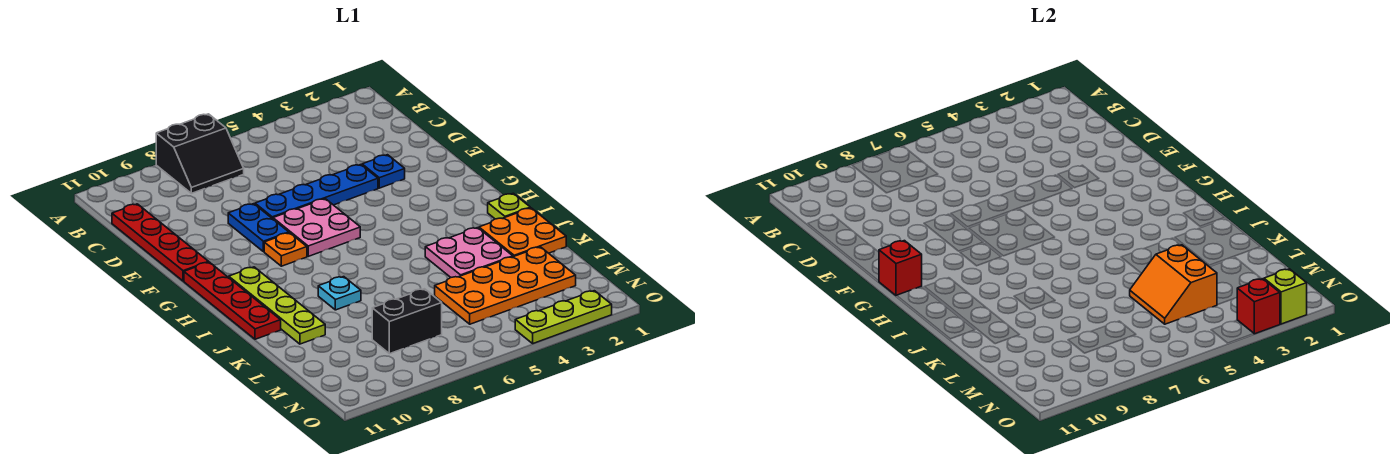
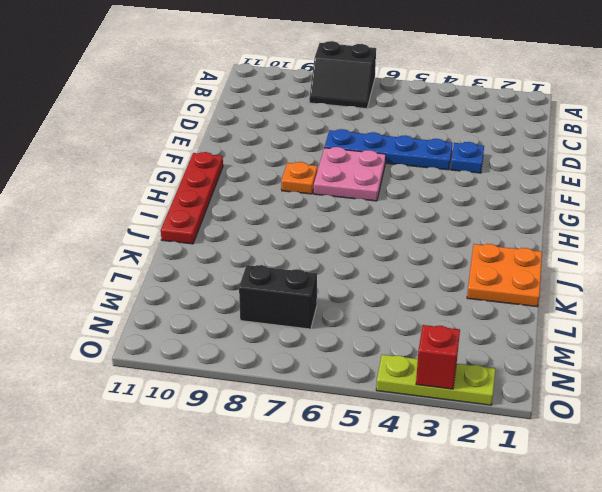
none -> red plate C11:F11 level 1
none -> blue plate E8:F8 level 1
none -> lime plate H10:K10 level 1

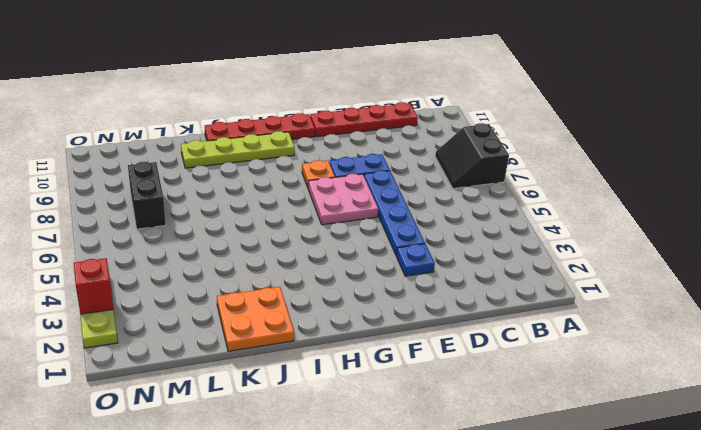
none -> lime plate I1 level 1
none -> pink plate J3:K4 level 1
none -> cyan plate J8 level 1

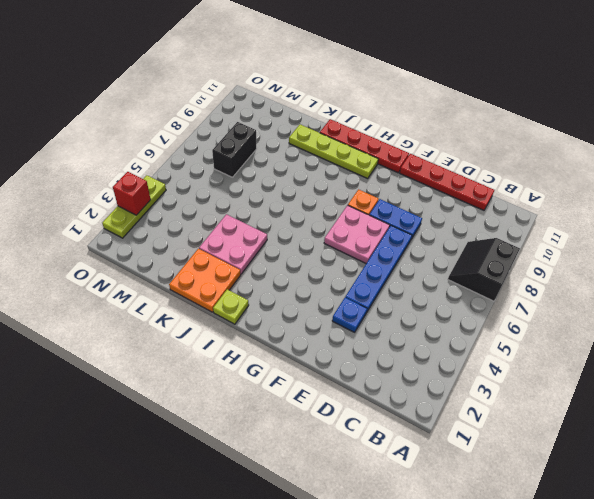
none -> cyan plate J8 level 1
none -> orange plate L2:M5 level 1
none -> red brick G11 level 2

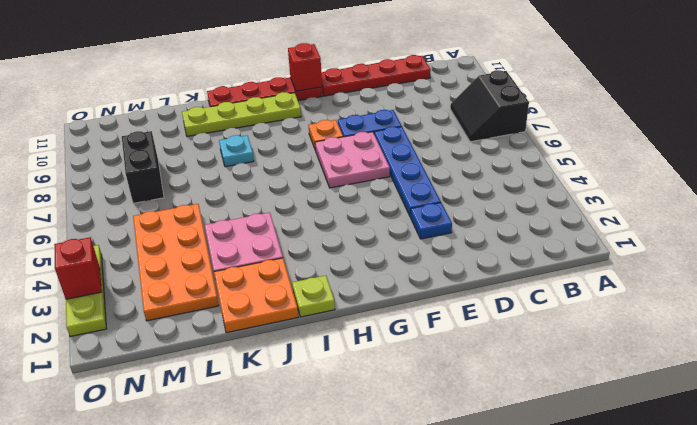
none -> orange slope L4:M5 level 2 top 4
none -> lime brick O2 level 2

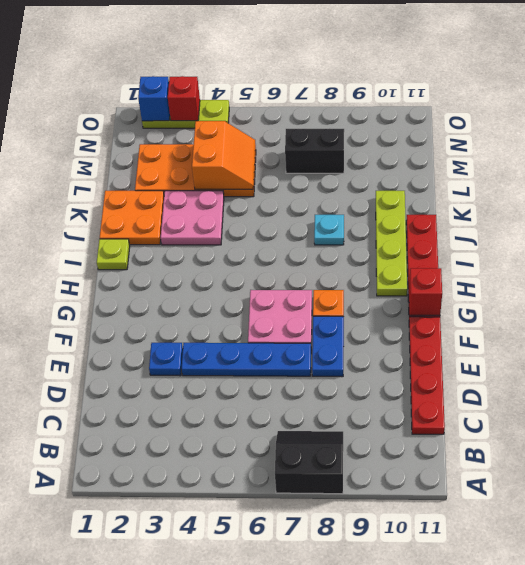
blue brick O2 level 2 -> lime brick O2 level 2

